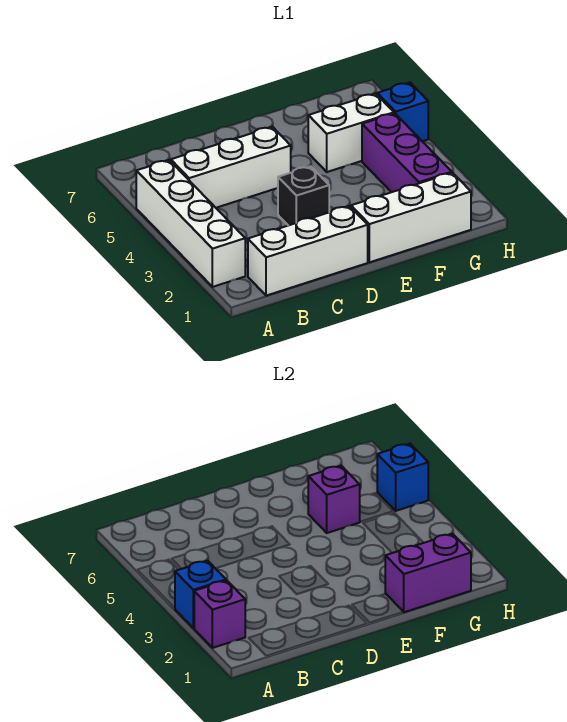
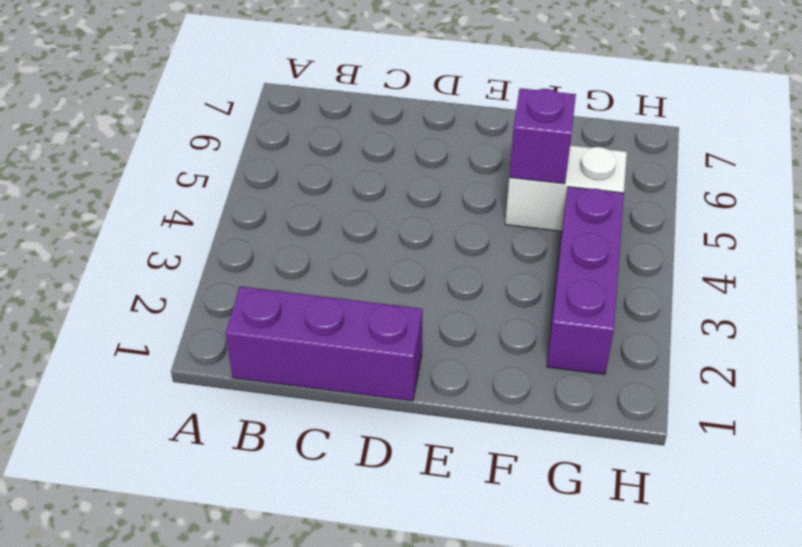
purple brick B1:D1 level 1 -> white brick B1:D1 level 1
none -> white brick A2:A5 level 1
none -> white brick B5:D5 level 1
none -> black brick D3 level 1

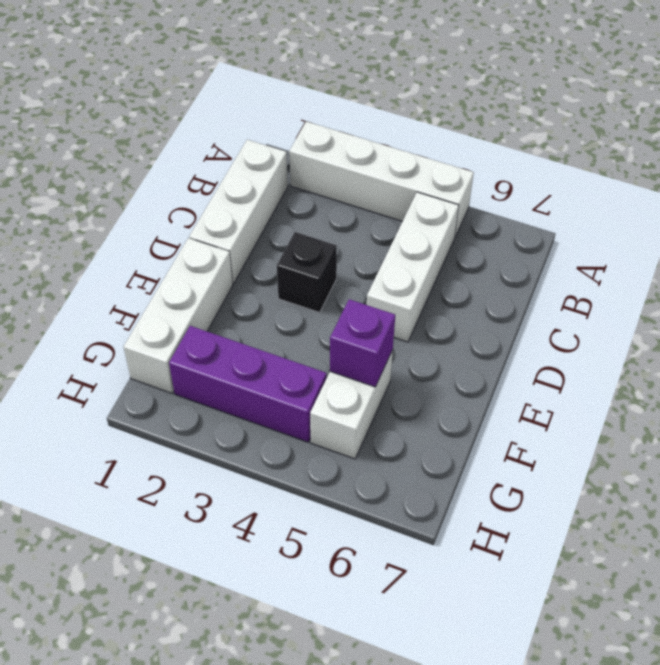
none -> blue brick H5 level 1
none -> purple brick A2 level 2
none -> blue brick A3 level 2

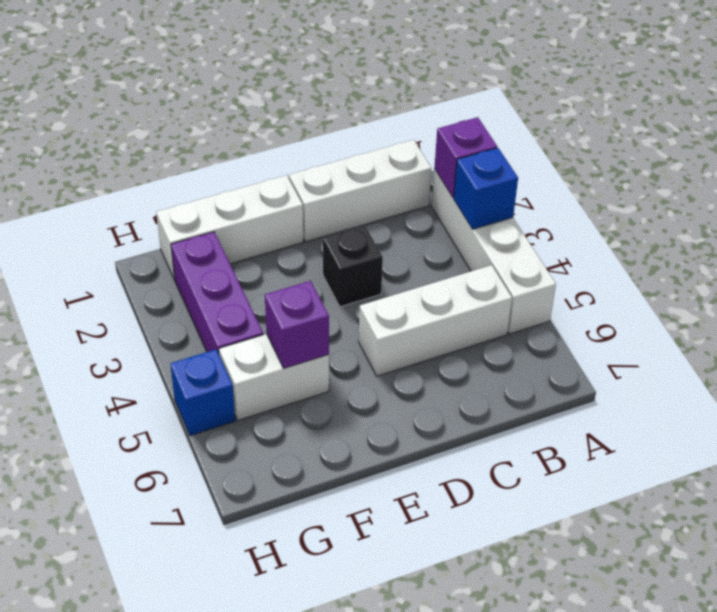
none -> purple brick F1:G1 level 2
none -> blue brick H5 level 2

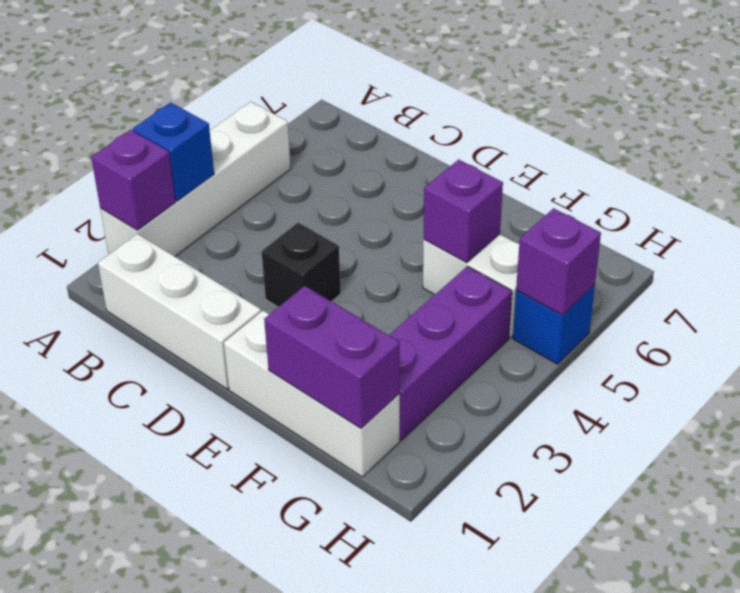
purple brick H5 level 2 -> blue brick H5 level 2
none -> white brick B5:D5 level 1

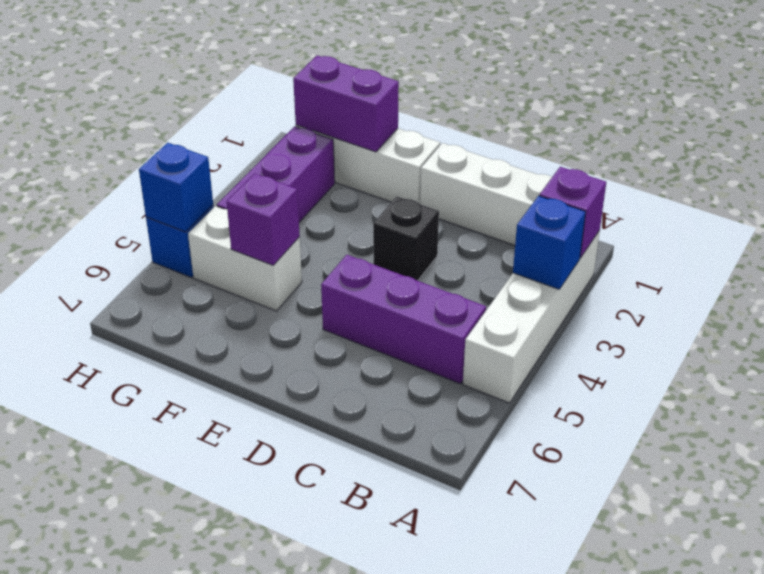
purple brick B5:D5 level 1 -> white brick B5:D5 level 1

